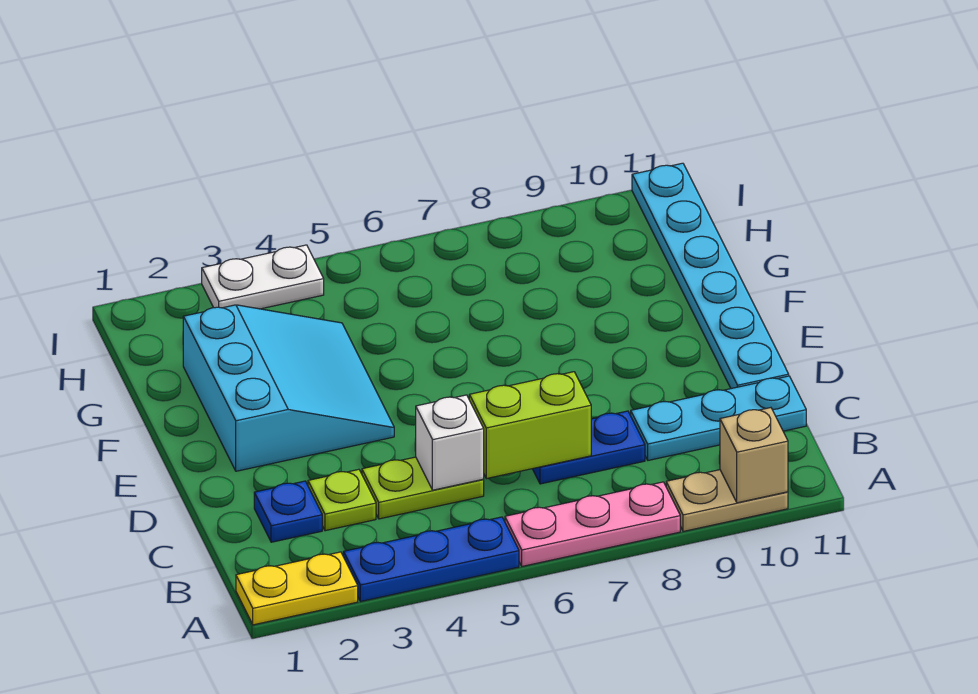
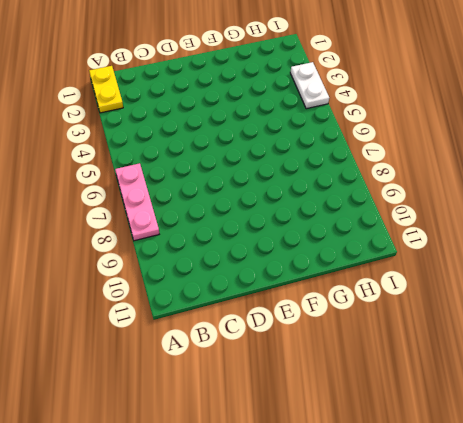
none -> blue plate A3:A5 level 1
none -> tan plate A9:A10 level 1
none -> blue plate C2 level 1

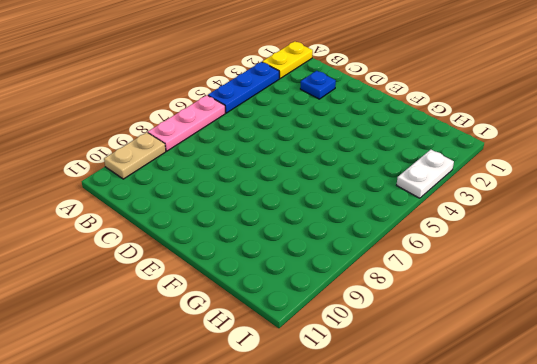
none -> lime plate C3 level 1
none -> lime plate C4:C5 level 1
none -> blue plate C7:C8 level 1

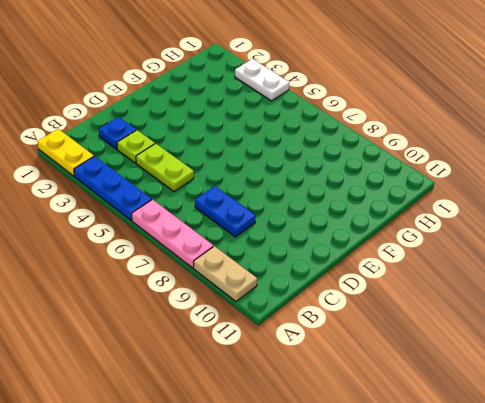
none -> cyan plate C9:C11 level 1
none -> cyan plate D11:I11 level 1
none -> cyan slope E2:G4 level 1 top 2

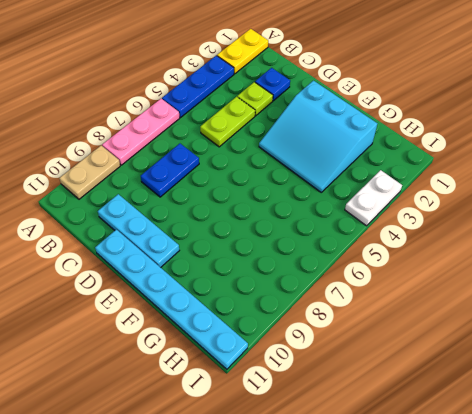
cyan plate C10:E10 level 1 -> cyan plate C9:C11 level 1
none -> tan brick A10 level 2
none -> white brick C5 level 2
none -> lime brick C6:C7 level 2

